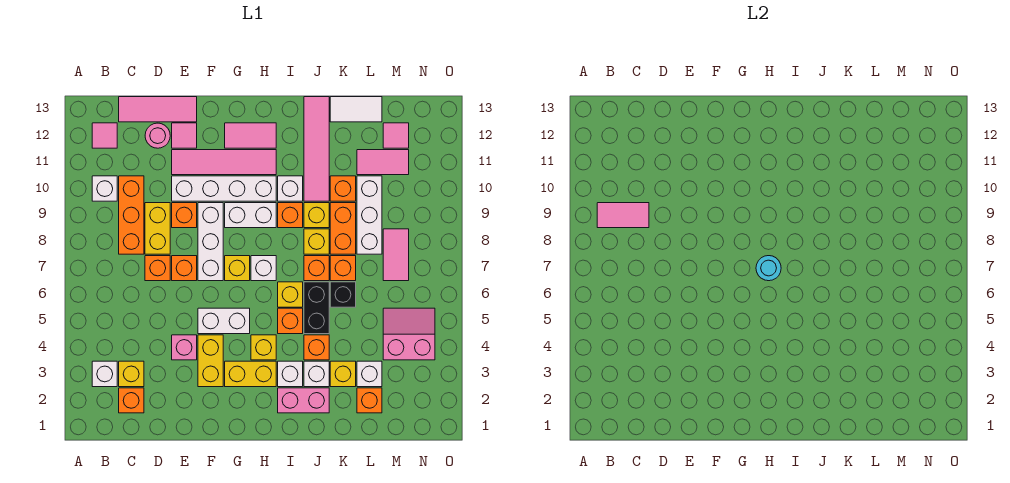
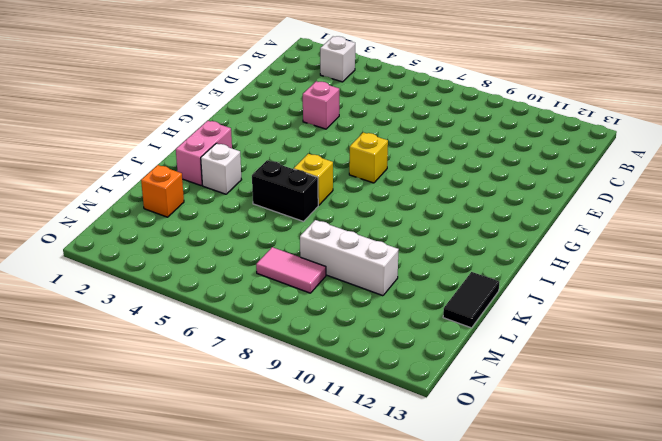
black tile K13:L13 level 1 -> white tile K13:L13 level 1
none -> white brick B10 level 1
none -> pink tile B12 level 1
none -> orange brick C2 level 1
none -> yellow brick C3 level 1

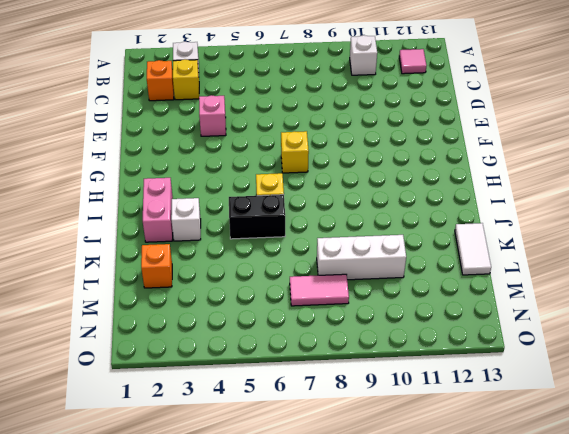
none -> orange brick C8:C10 level 1
none -> pink tile C13:E13 level 1
none -> orange brick D7 level 1
none -> yellow brick D8:D9 level 1

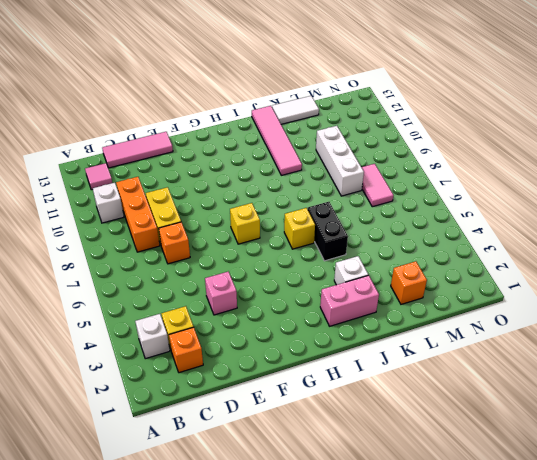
none -> pink round brick D12 level 1
none -> orange brick E7 level 1
none -> orange brick E9 level 1
none -> white brick E10:H10 level 1

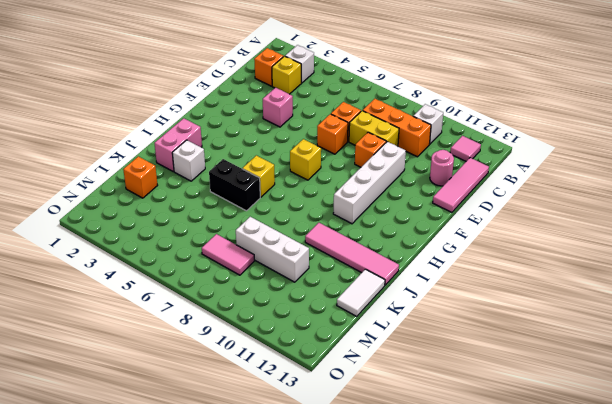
none -> pink tile E11:H11 level 1
none -> pink tile E12 level 1
none -> yellow brick F3:F4 level 1
none -> white brick F5:G5 level 1

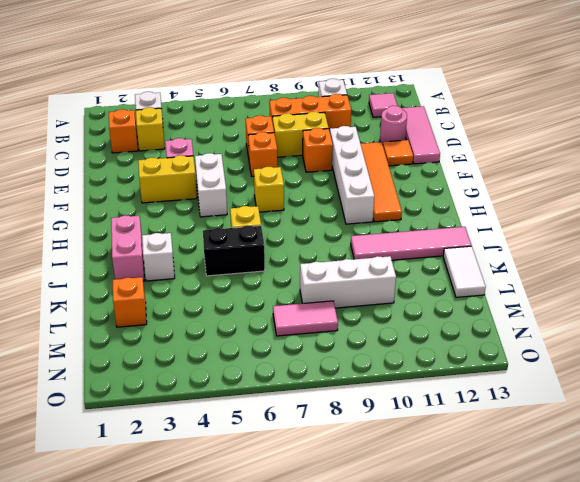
orange tile E11:H11 level 1 -> pink tile E11:H11 level 1
orange tile E12 level 1 -> pink tile E12 level 1
none -> white brick F7:F9 level 1
none -> yellow brick G3:H3 level 1
none -> white brick G9:H9 level 1
none -> pink tile G12:H12 level 1

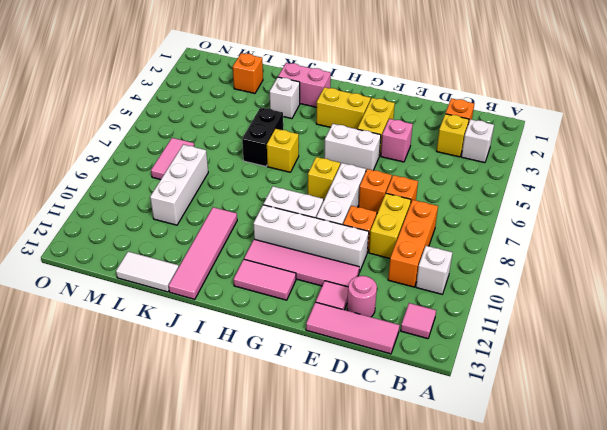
none -> yellow brick H4 level 1
none -> white brick H7 level 1
none -> white brick I3 level 1
none -> orange brick I5 level 1

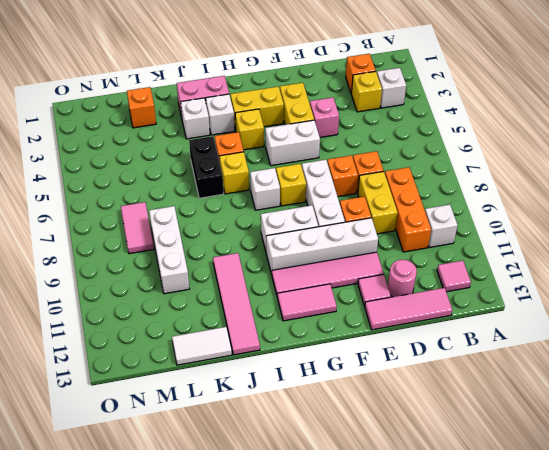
none -> orange brick I9 level 1
none -> white brick I10 level 1
none -> orange brick J4 level 1
none -> orange brick J7 level 1

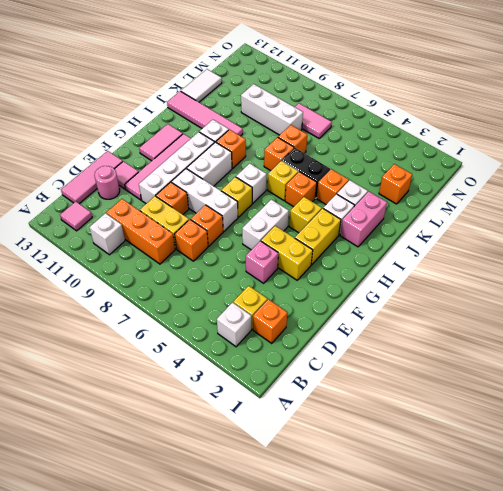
none -> yellow brick J8 level 1
none -> yellow brick J9 level 1
none -> yellow brick K3 level 1
none -> black brick K6 level 1

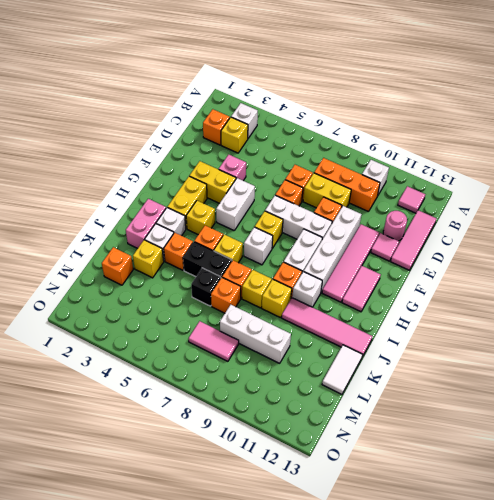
none -> orange brick K8:K9 level 1
none -> orange brick K10 level 1
none -> white brick L3 level 1
none -> pink tile L11:M11 level 1

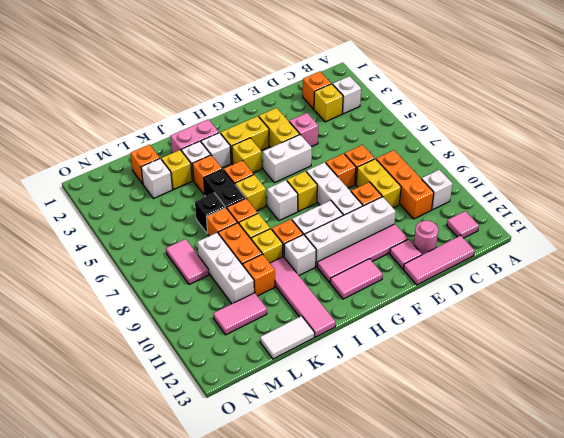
none -> pink slope M4:N5 level 1 top 4
none -> pink tile M12 level 1
none -> pink tile B9:C9 level 2
none -> cyan round brick H7 level 2

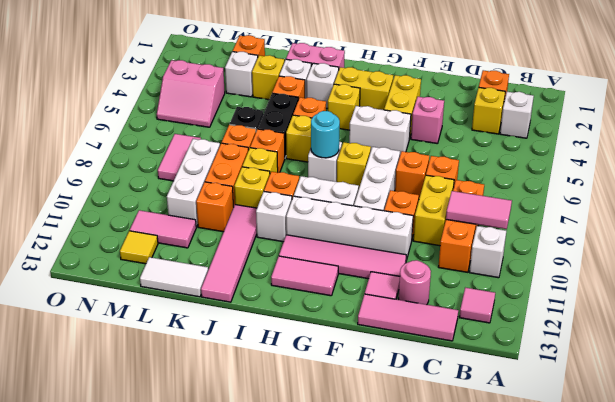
yellow tile M12 level 1 -> pink tile M12 level 1

